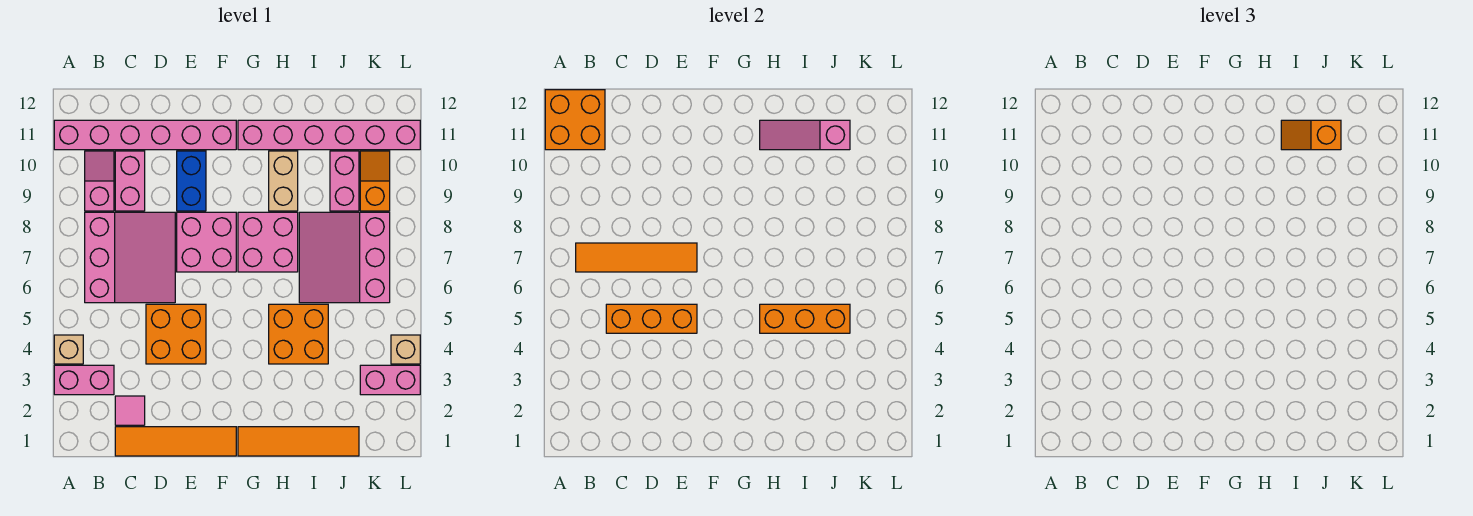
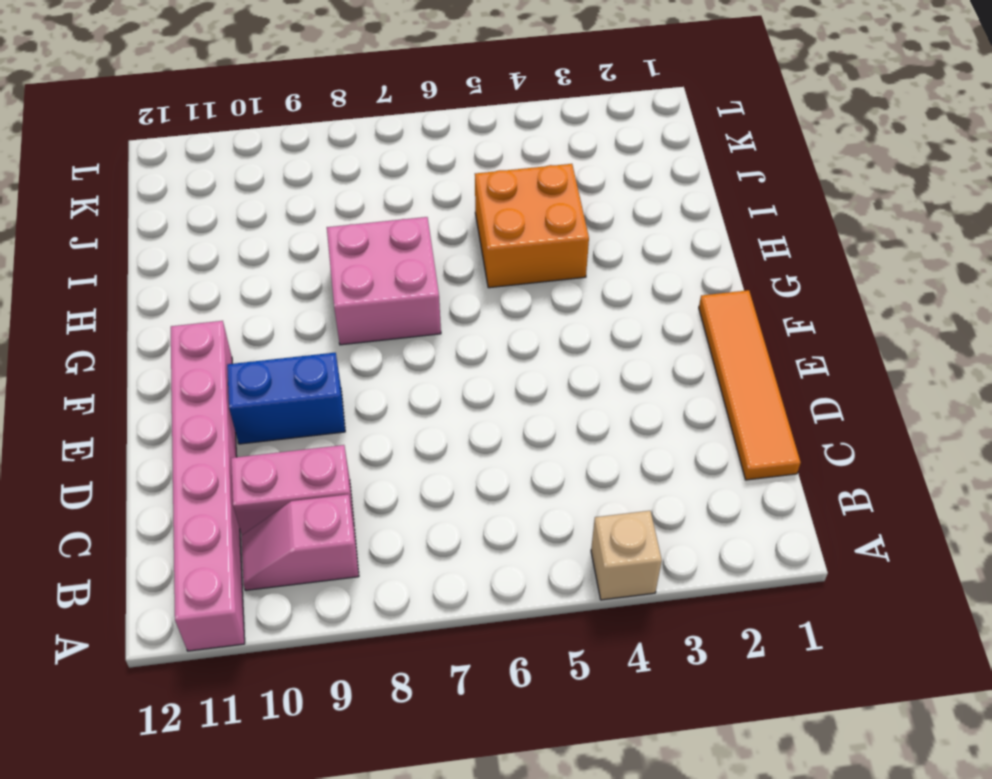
none -> pink brick A3:B3 level 1
none -> pink slope B6:D8 level 1 top B
none -> pink tile C2 level 1

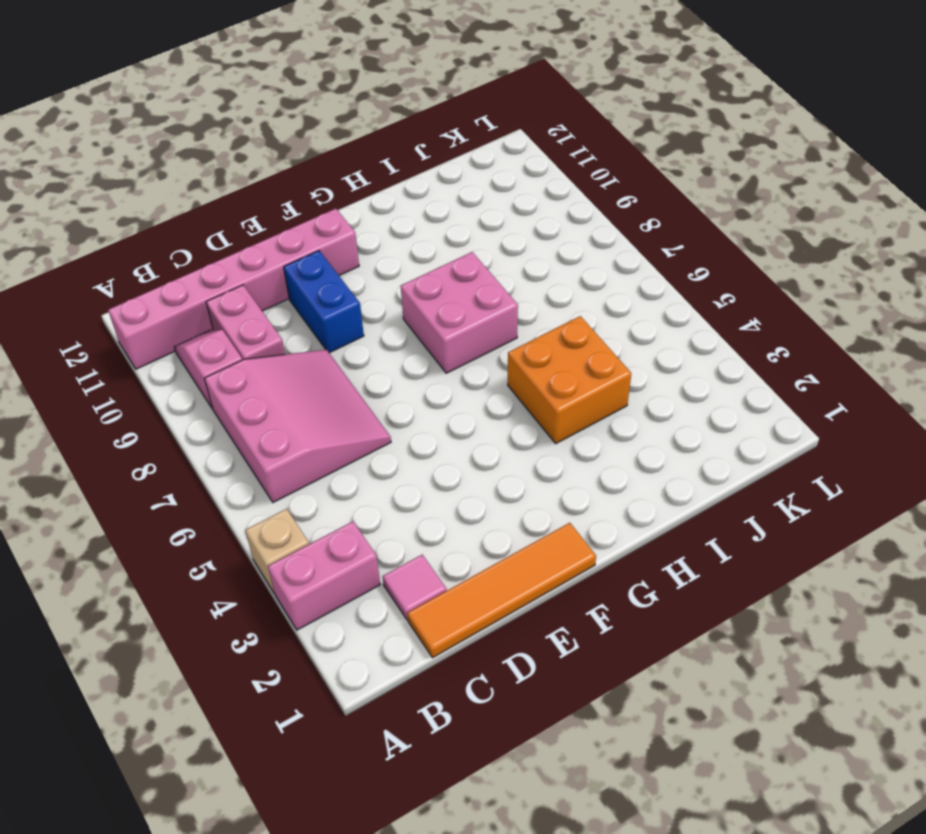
none -> orange brick D4:E5 level 1
none -> pink brick E7:F8 level 1
none -> orange tile G1:J1 level 1

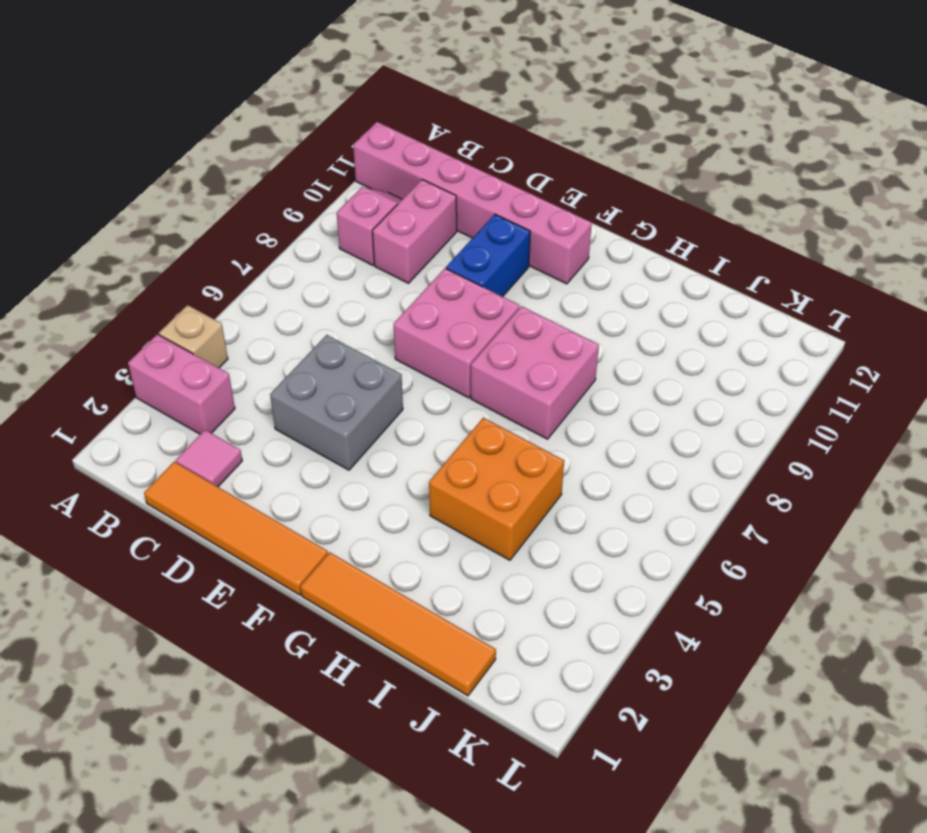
grey brick D4:E5 level 1 -> orange brick D4:E5 level 1
none -> pink slope B6:D8 level 1 top B
none -> pink brick G11:L11 level 1
none -> tan brick H9:H10 level 1

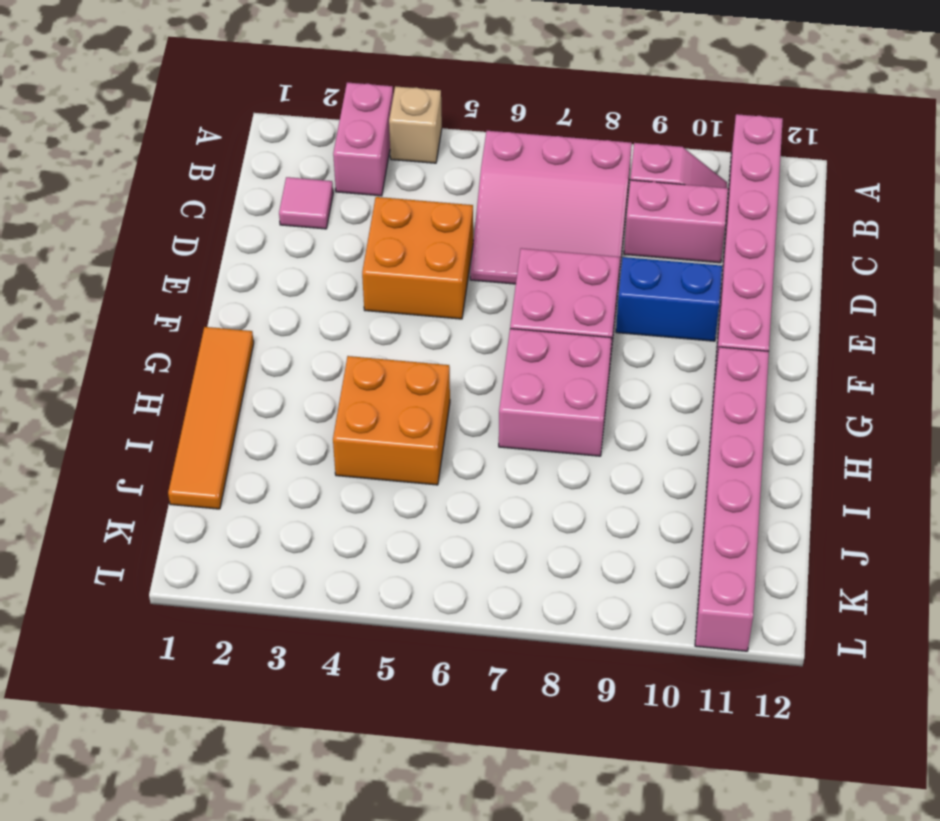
none -> orange tile C1:F1 level 1
none -> tan brick H9:H10 level 1
none -> pink slope I6:K8 level 1 top K

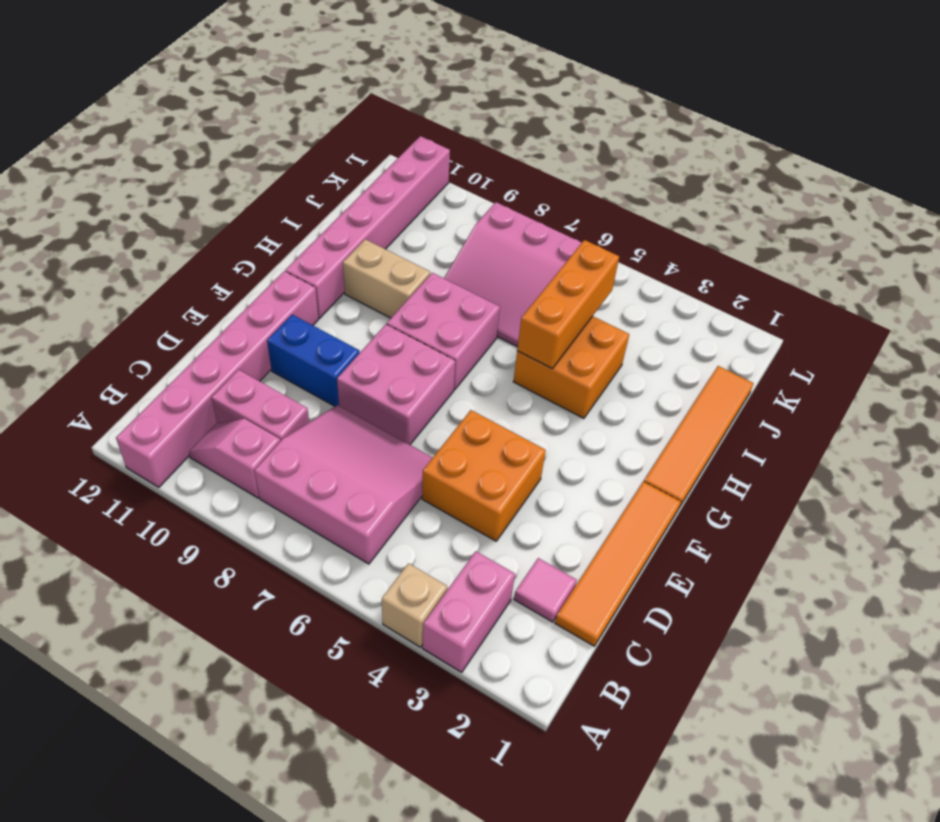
none -> pink brick J9:J10 level 1
none -> pink brick K3:L3 level 1
none -> orange slope K9:K10 level 1 top 9

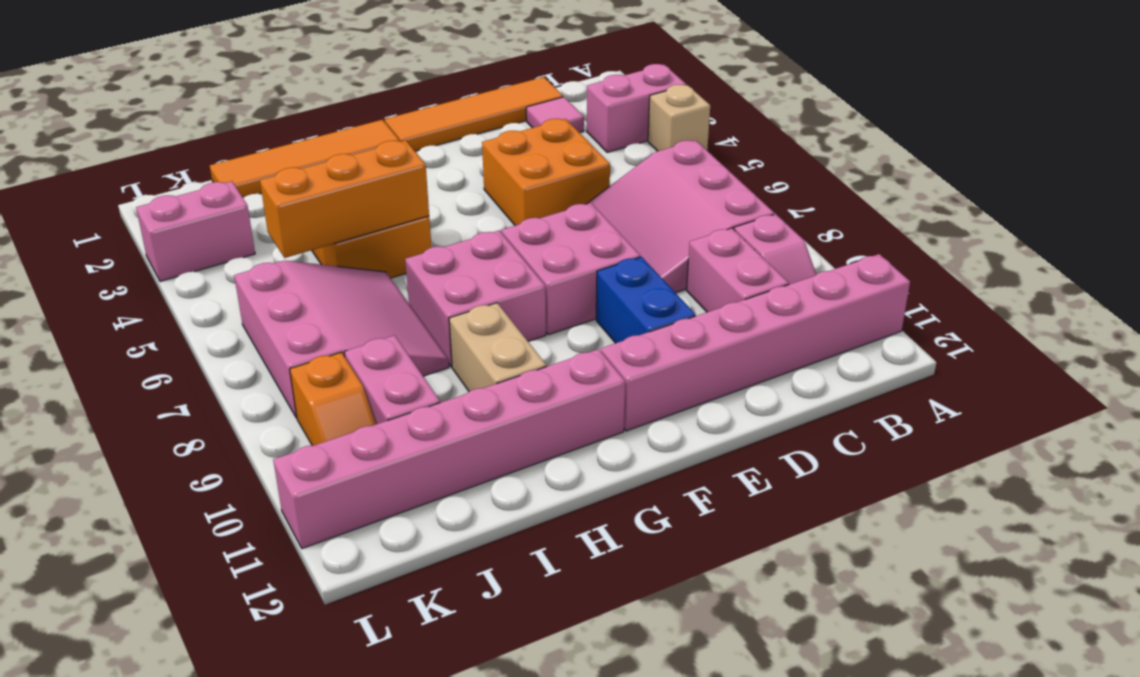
none -> tan brick L4 level 1
none -> orange brick A11:B12 level 2
none -> orange tile B7:E7 level 2

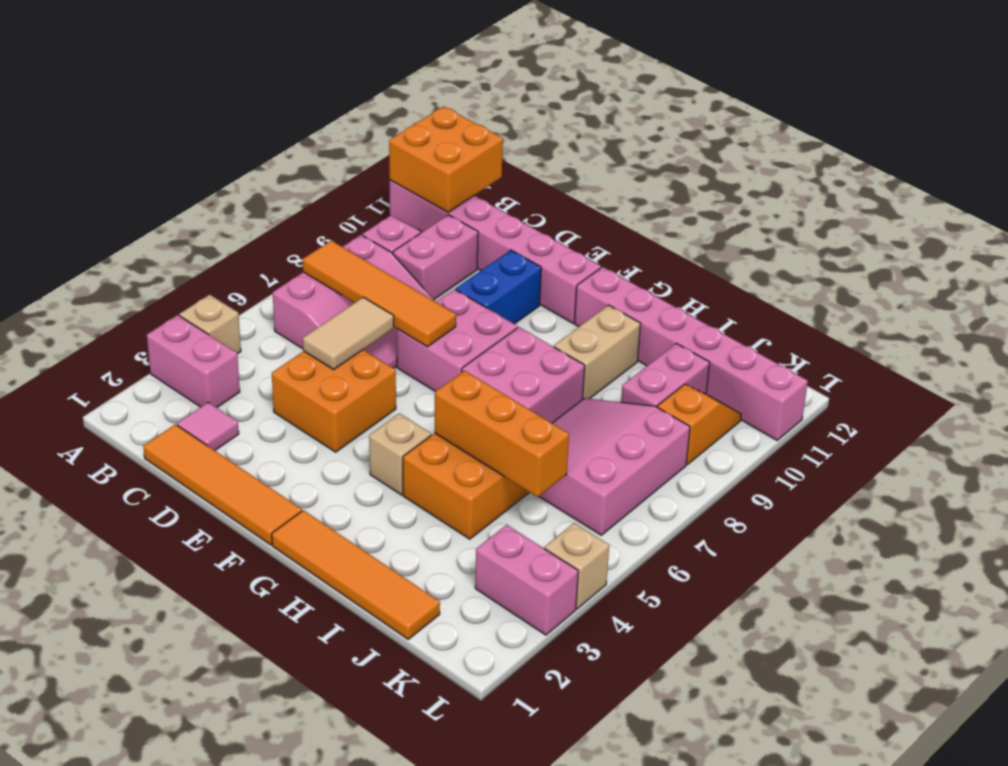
tan tile D5:D6 level 2 -> orange brick C5:E5 level 2
tan brick G4 level 1 -> none
none -> pink slope H11:J11 level 2 top J
none -> orange slope I11:J11 level 3 top J

